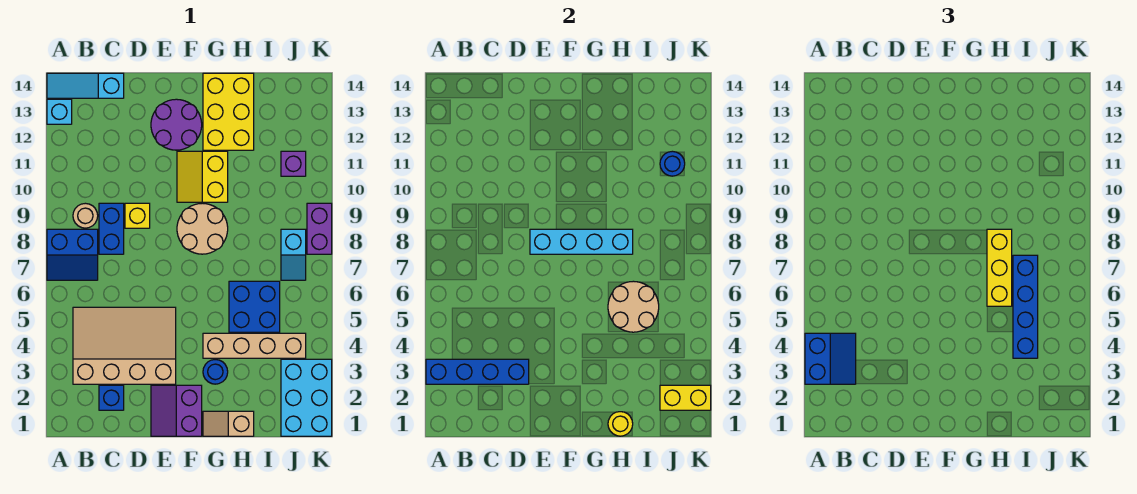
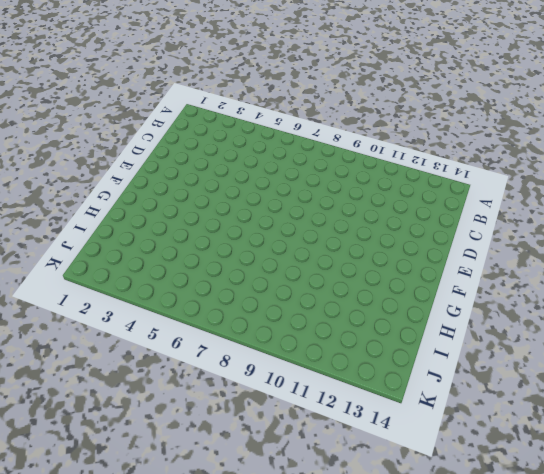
none -> blue slope A7:B8 level 1 top 8
none -> cyan brick A13 level 1
none -> cyan slope A14:C14 level 1 top C
none -> tan slope B3:E5 level 1 top 3

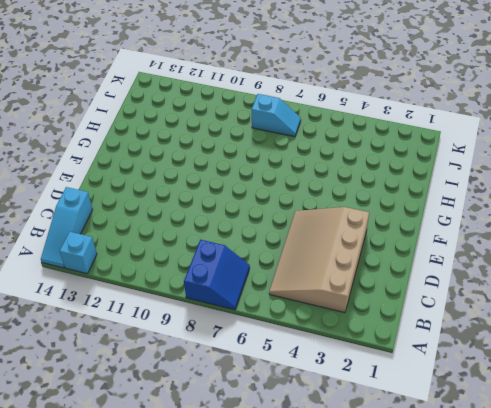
none -> tan round brick B9 level 1
none -> blue brick C2 level 1
none -> blue brick C8:C9 level 1
none -> yellow brick D9 level 1

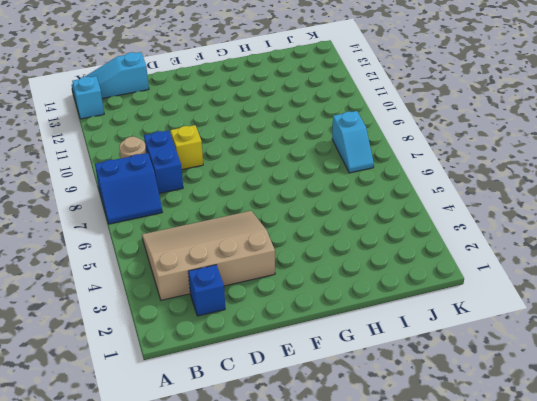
none -> purple slope E1:F2 level 1 top F
none -> purple round brick E12:F13 level 1
none -> tan round brick F8:G9 level 1
none -> yellow slope F10:G11 level 1 top G

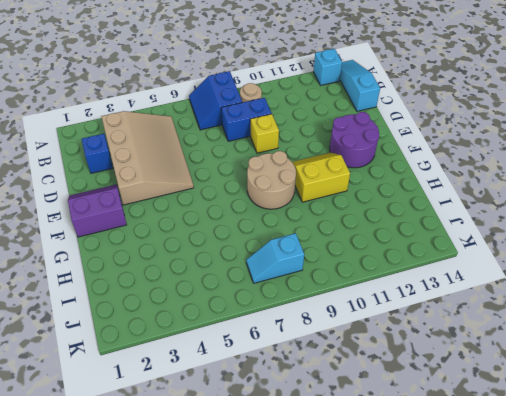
none -> tan slope G1:H1 level 1 top H
none -> blue round brick G3 level 1
none -> tan brick G4:J4 level 1
none -> yellow brick G12:H14 level 1

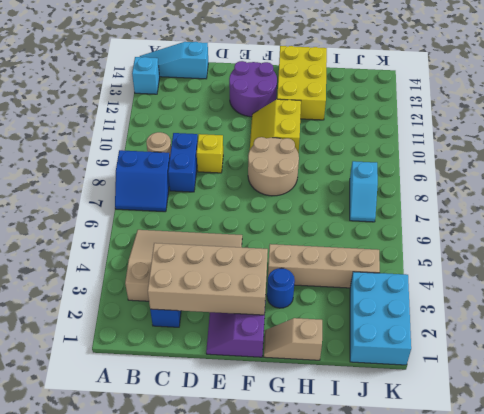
tan brick C2:F3 level 2 -> blue brick A3:D3 level 2
none -> blue brick H5:I6 level 1
none -> purple brick J11 level 1
none -> purple brick K8:K9 level 1
none -> cyan brick E8:H8 level 2

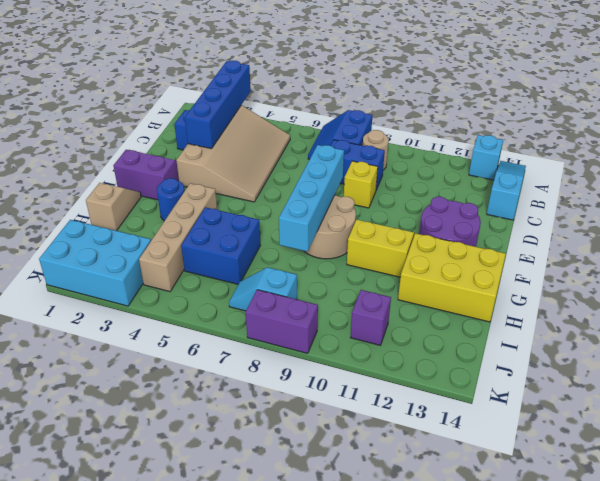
none -> yellow round brick H1 level 2
none -> tan round brick H5:I6 level 2
none -> yellow brick J2:K2 level 2
none -> blue round brick J11 level 2

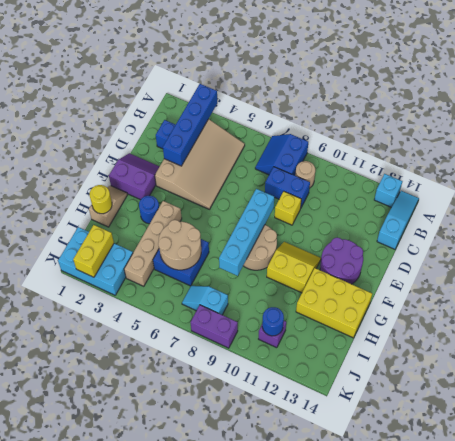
none -> blue slope A3:B4 level 3 top A
none -> yellow brick H6:H8 level 3
none -> blue brick I4:I7 level 3

